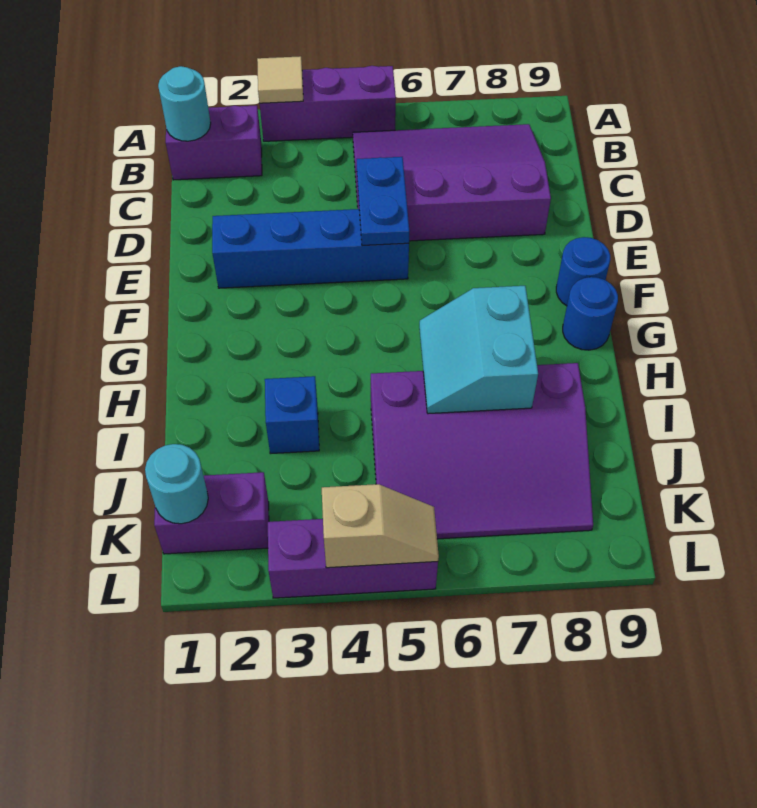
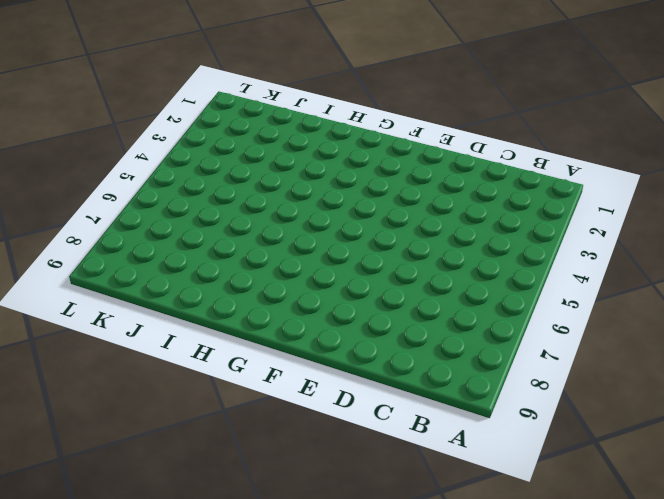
none -> purple brick A3:A5 level 1
none -> purple brick B1:B2 level 1
none -> purple slope B5:D8 level 1 top D

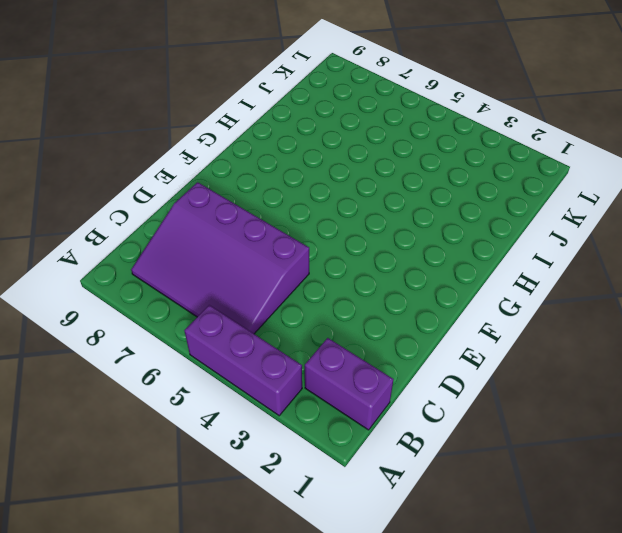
none -> blue brick E2:E5 level 1
none -> blue round brick F9 level 1
none -> blue round brick G9 level 1

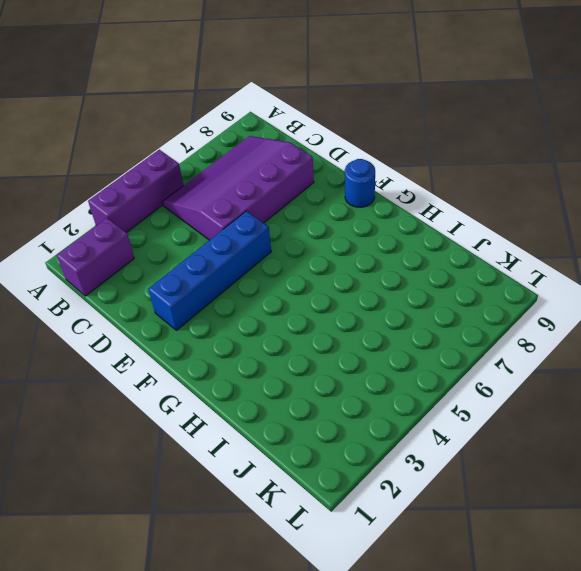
none -> blue round brick G9 level 1
none -> blue brick I3 level 1
none -> purple slope I5:K8 level 1 top I

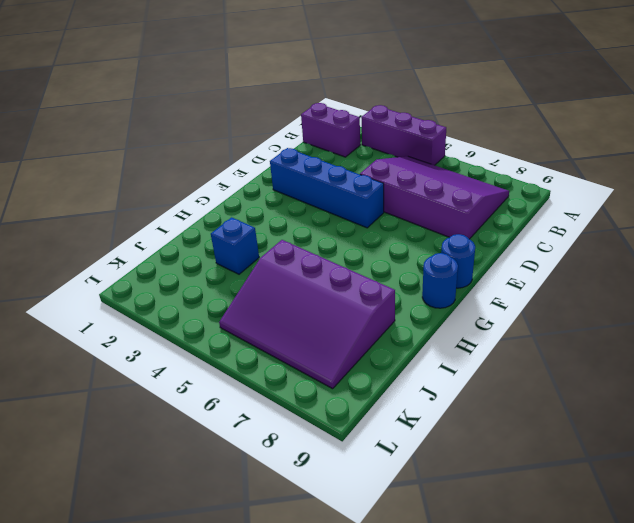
none -> purple brick K1:K2 level 1
none -> purple brick L3:L5 level 1
none -> tan tile A3 level 2

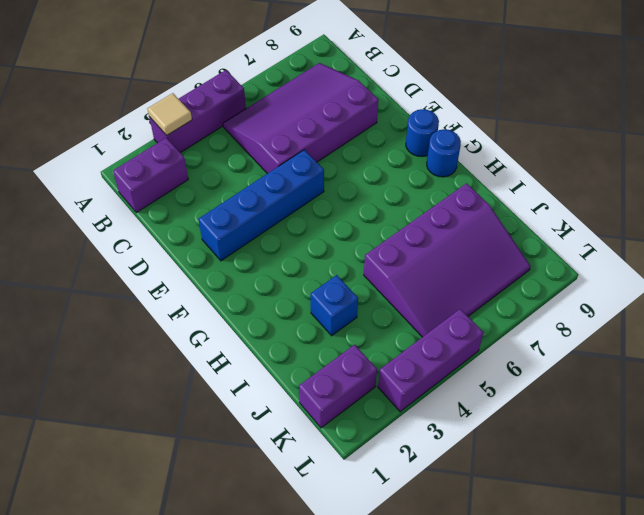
none -> cyan round brick B1 level 2
none -> blue plate D5:E5 level 2
none -> cyan slope H6:I7 level 2 top 7

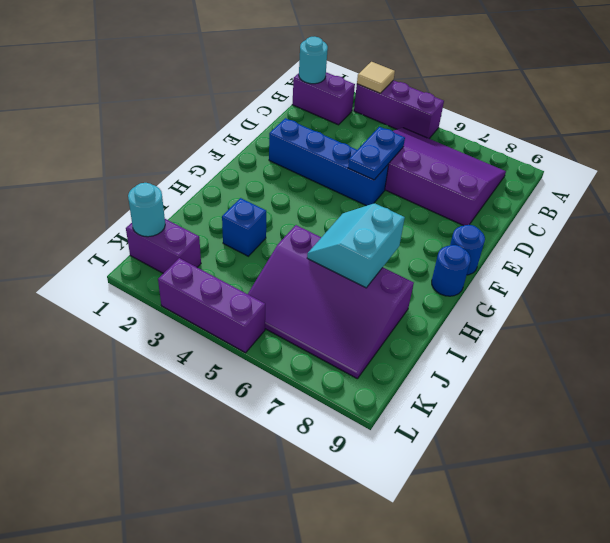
none -> tan slope L4:L5 level 2 top 4

